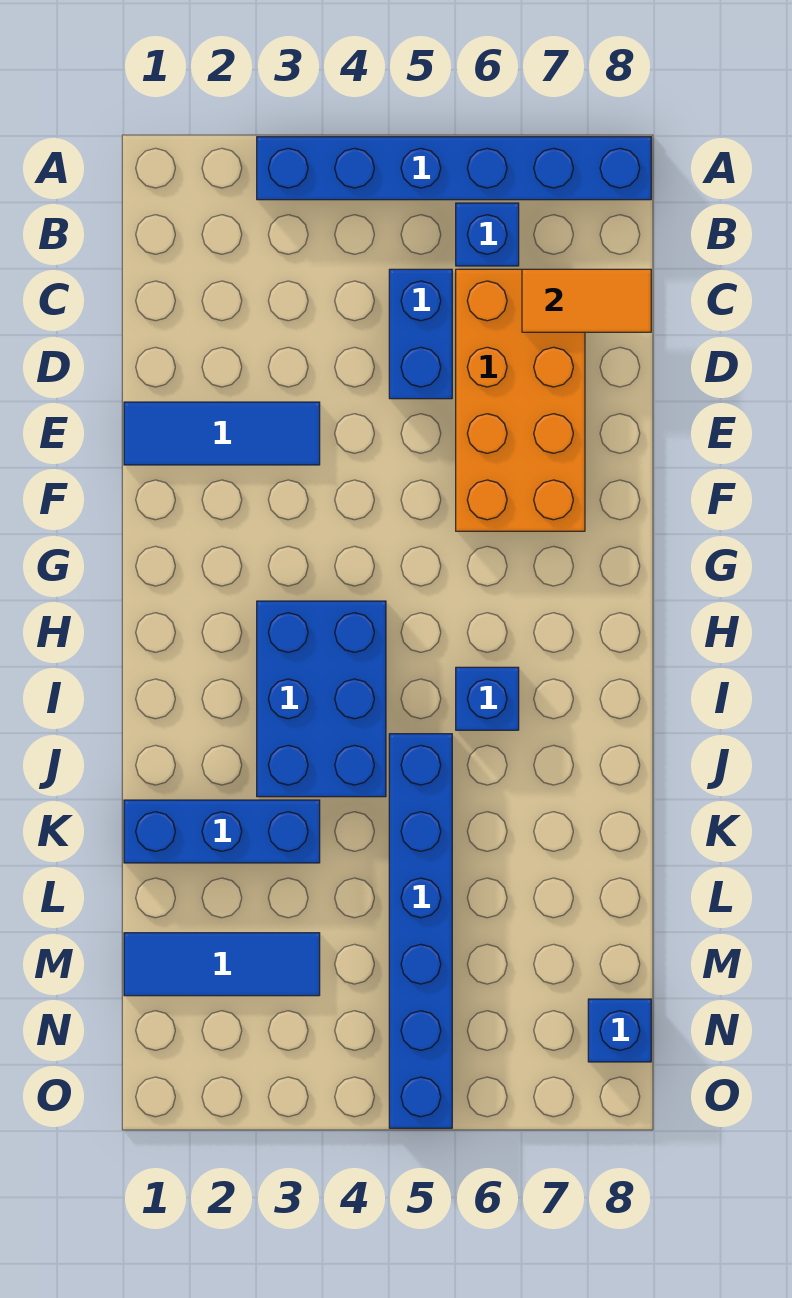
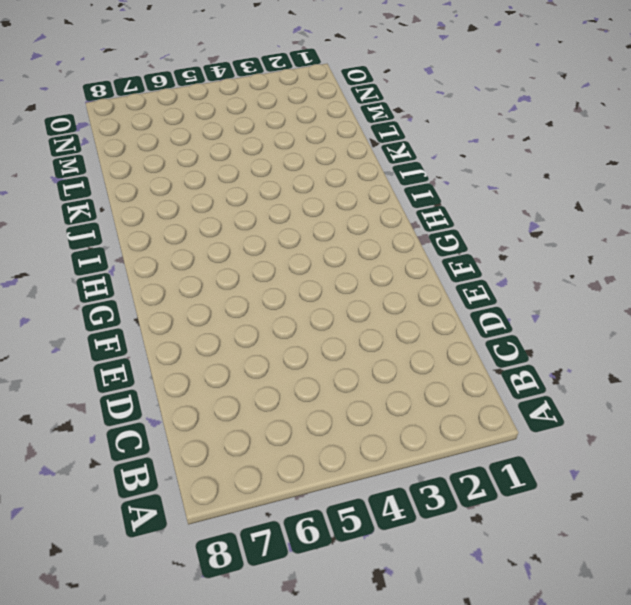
none -> blue brick A3:A8 level 1
none -> blue brick B6 level 1
none -> blue brick C5:D5 level 1

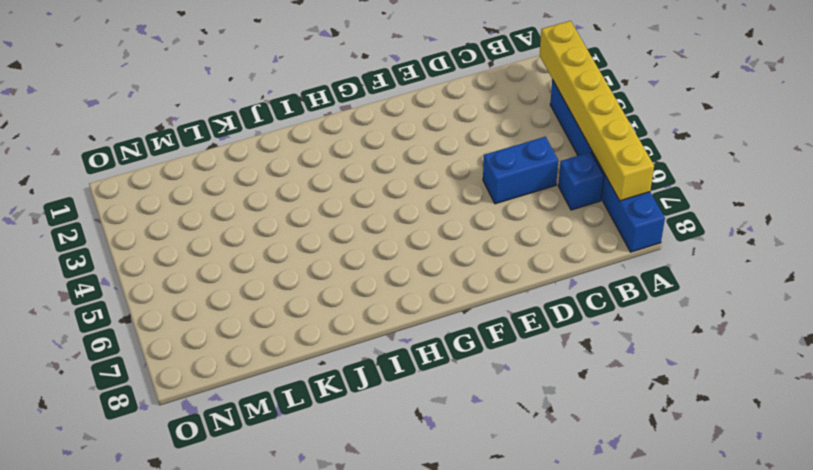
yellow brick A2:A7 level 2 -> none
none -> orange brick C6:F7 level 1
none -> blue tile E1:E3 level 1
none -> blue brick H3:J4 level 1

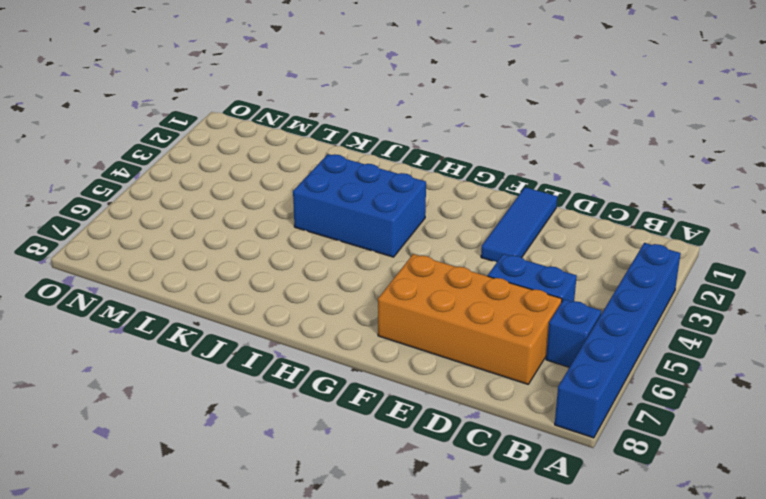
none -> blue brick I6 level 1
none -> blue brick J5:O5 level 1
none -> blue brick K1:K3 level 1

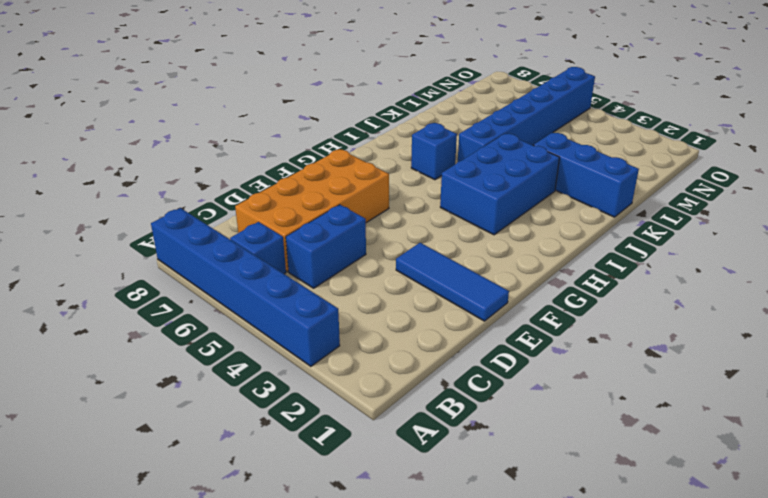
none -> blue tile M1:M3 level 1
none -> blue brick N8 level 1
none -> orange tile C7:C8 level 2

